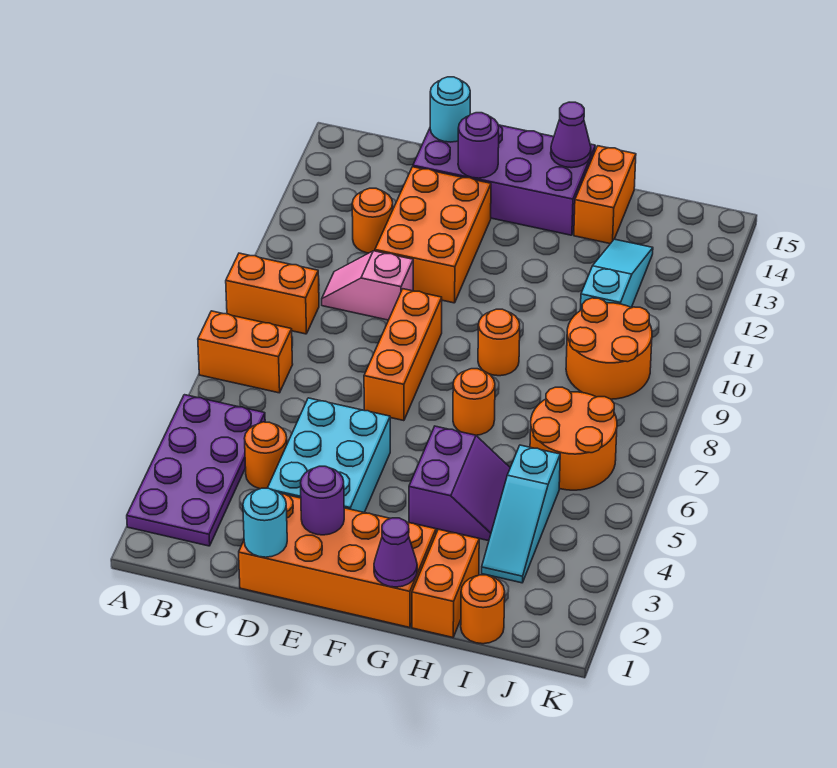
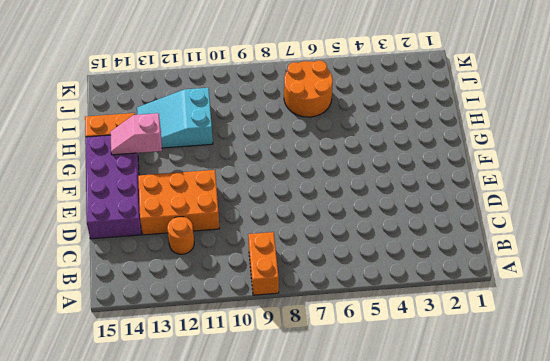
pink slope G13:G14 level 2 top 13 -> pink slope C10:D10 level 1 top D
cyan slope H11:I13 level 1 top 11 -> cyan slope I11:I13 level 1 top 11
none -> purple plate A2:B5 level 1
none -> orange brick A7:B7 level 1
none -> orange round brick C4 level 1

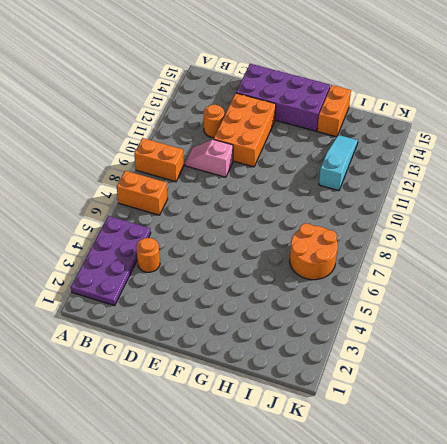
none -> orange brick D1:G2 level 1
none -> cyan brick D3:E5 level 1
none -> orange brick E7:E9 level 1

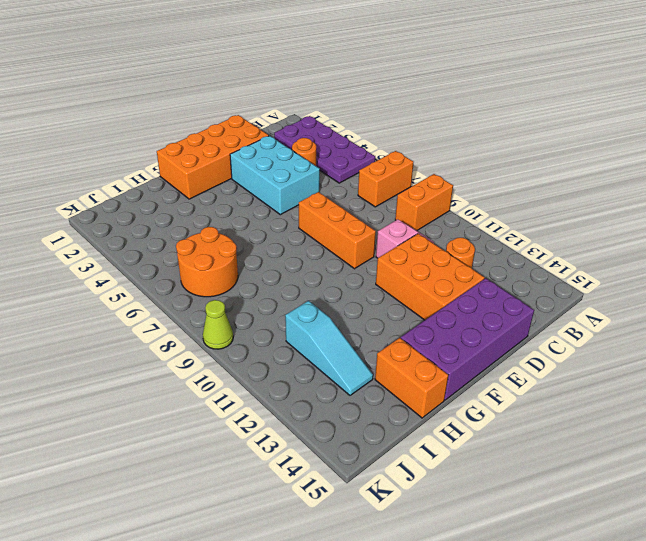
lime cone K9 level 1 -> none
none -> purple slope G4:H5 level 1 top G
none -> orange round brick G7 level 1
none -> orange round brick G9 level 1

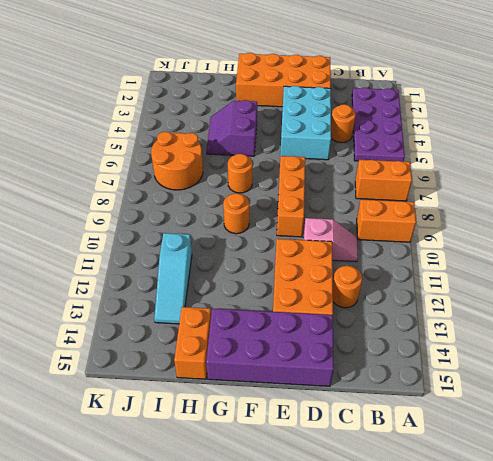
none -> orange brick H1:H2 level 1
none -> orange round brick I1 level 1
none -> cyan slope I3:I5 level 1 top 5

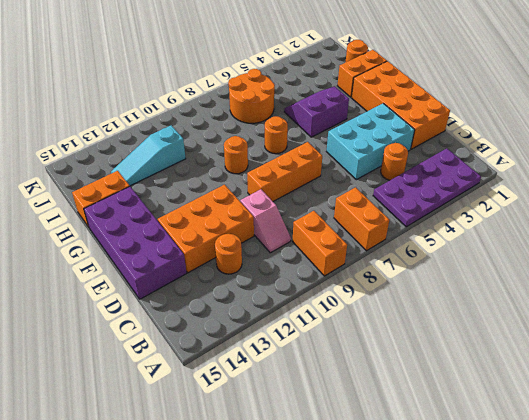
none -> cyan slope I3:I5 level 1 top 5
none -> orange round brick I9:J10 level 1
none -> cyan round brick D1 level 2

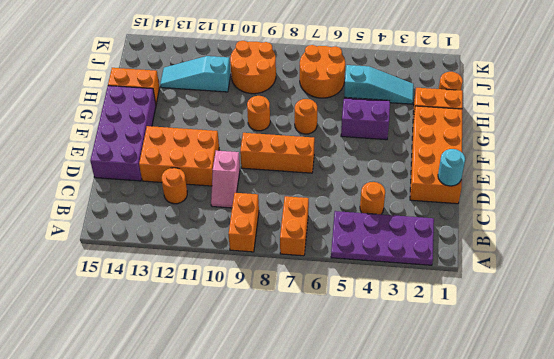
none -> cyan brick D3:E5 level 1
none -> cyan round brick D15 level 2
none -> purple round brick E2 level 2

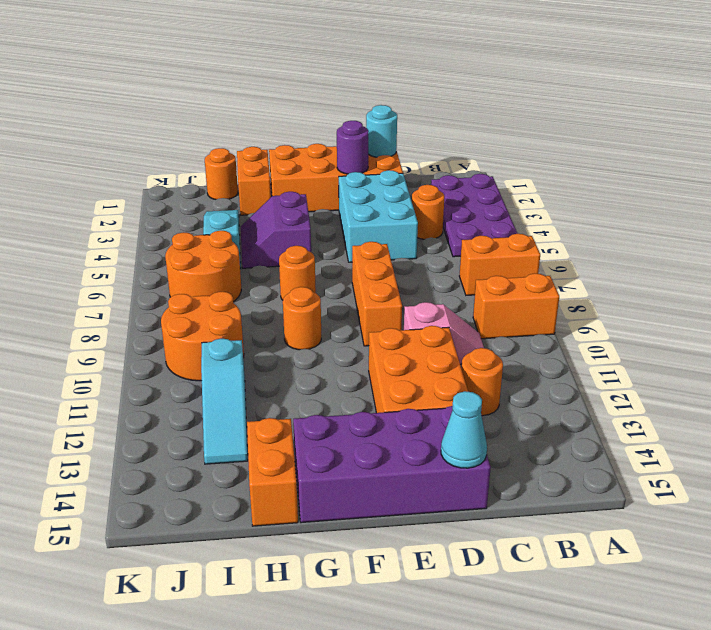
cyan cone D15 level 2 -> cyan round brick D15 level 2
none -> purple round brick E14 level 2
none -> purple cone G1 level 2
none -> purple cone G15 level 2

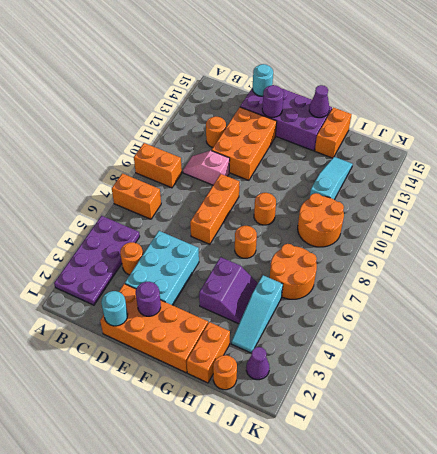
purple cone J2 level 1 -> purple cone G1 level 2

